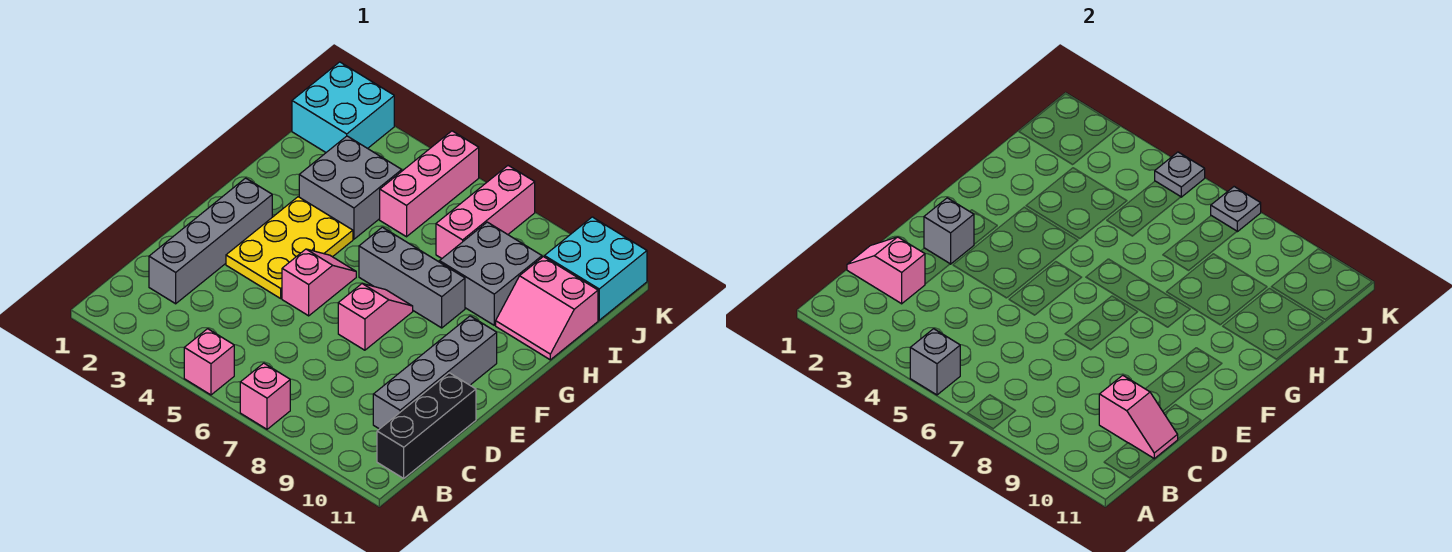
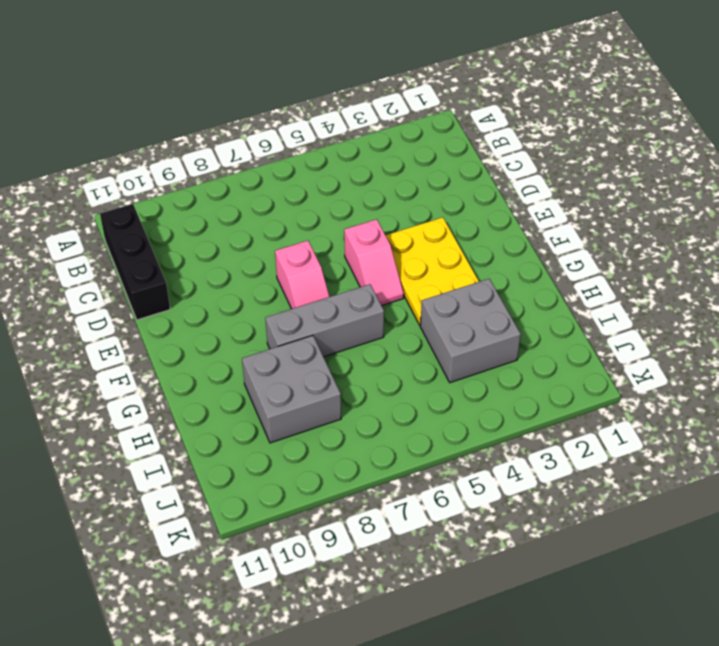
none -> pink brick A5 level 1
none -> pink brick A7 level 1
none -> grey brick C2:F2 level 1

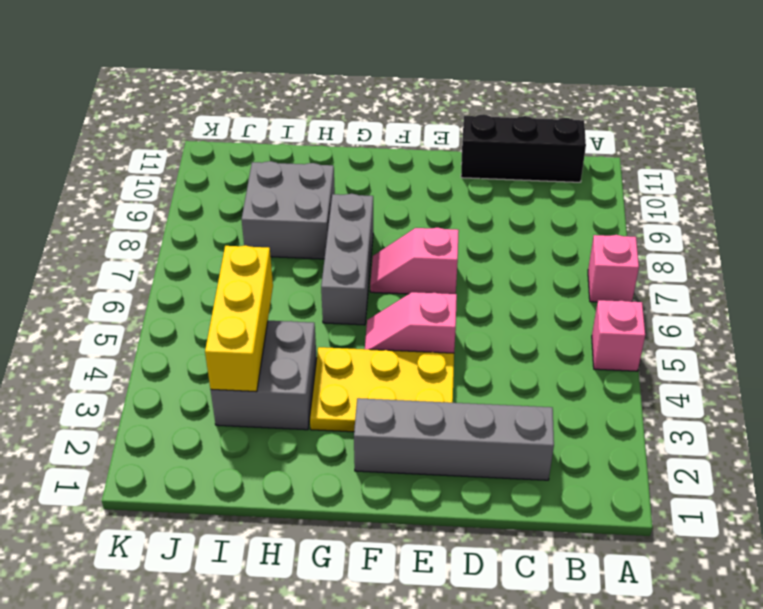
yellow brick I3:I5 level 2 -> none
none -> grey brick C10:F10 level 1
none -> pink slope H10:I11 level 1 top I
none -> pink brick I5:K5 level 1

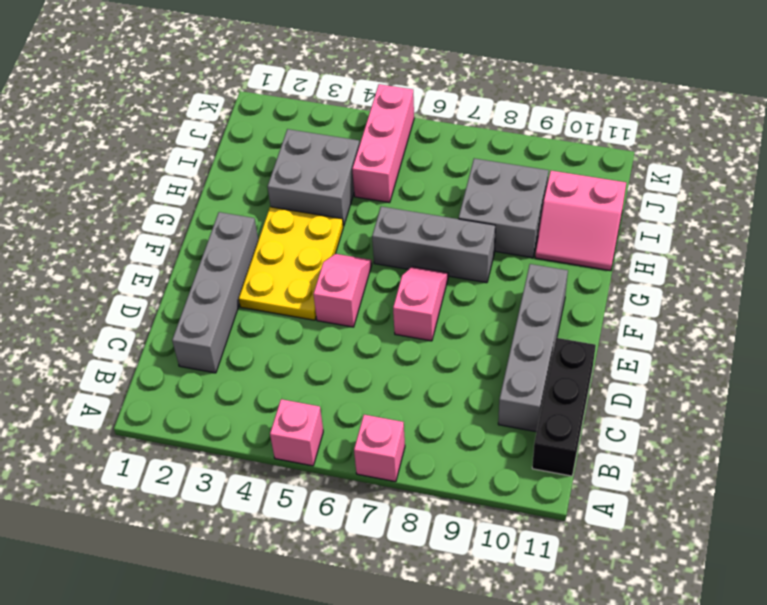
none -> pink brick I7:K7 level 1
none -> cyan brick J1:K2 level 1
none -> cyan brick J10:K11 level 1

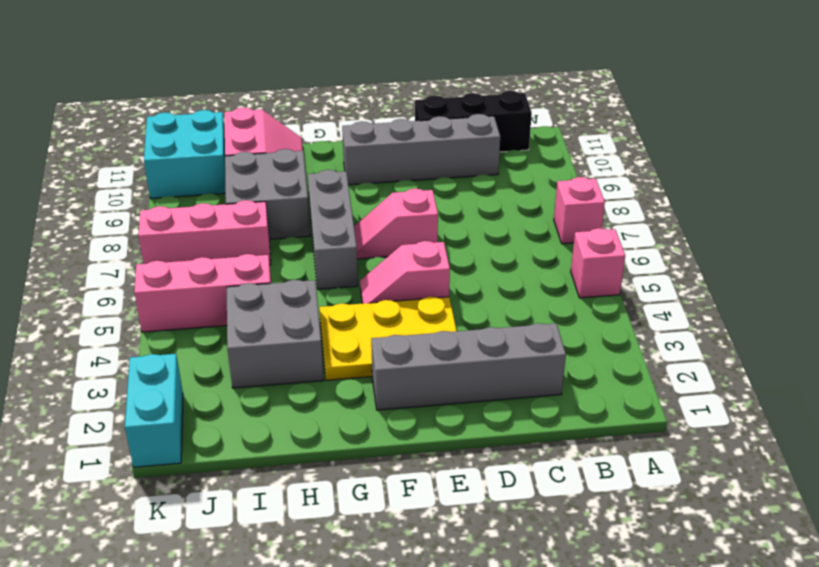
cyan brick K1:K2 level 1 -> cyan brick J1:K2 level 1
none -> grey brick A5 level 2
none -> pink slope C1:C2 level 2 top 2
none -> pink slope C10:C11 level 2 top 10

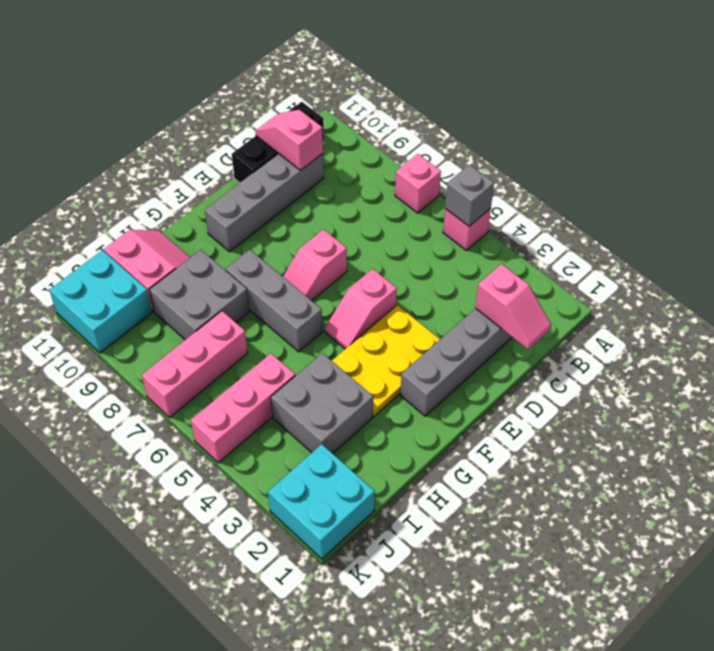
none -> grey brick E2 level 2
none -> grey plate K5 level 2
none -> grey plate K7 level 2

